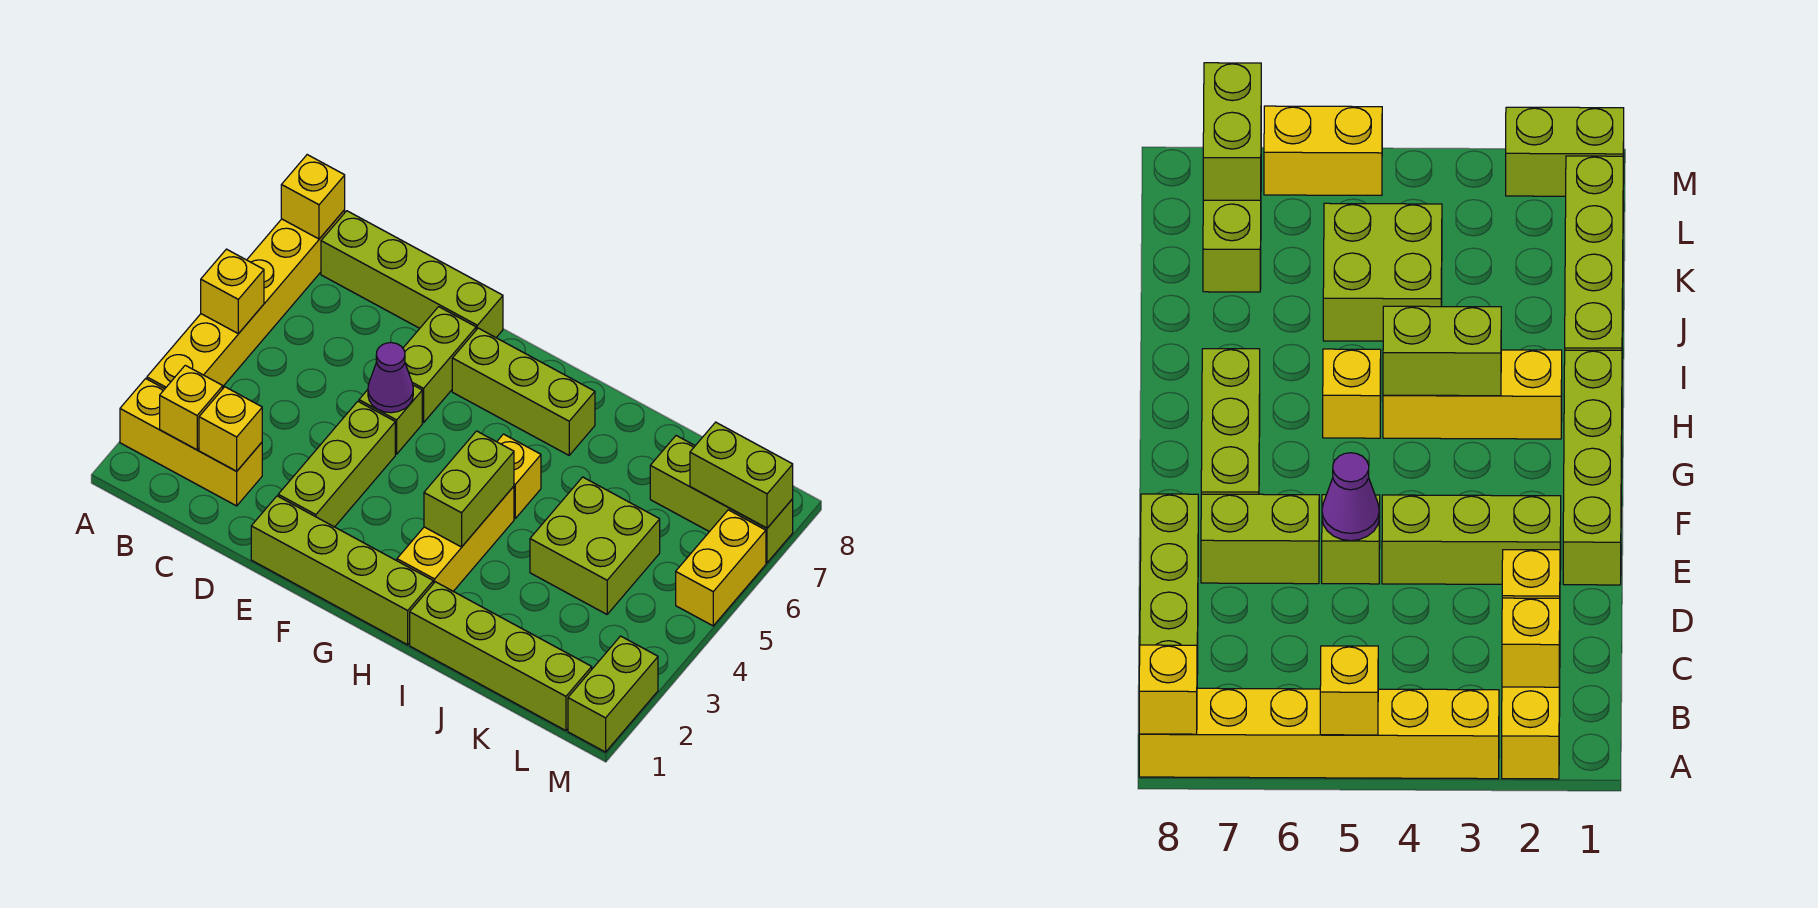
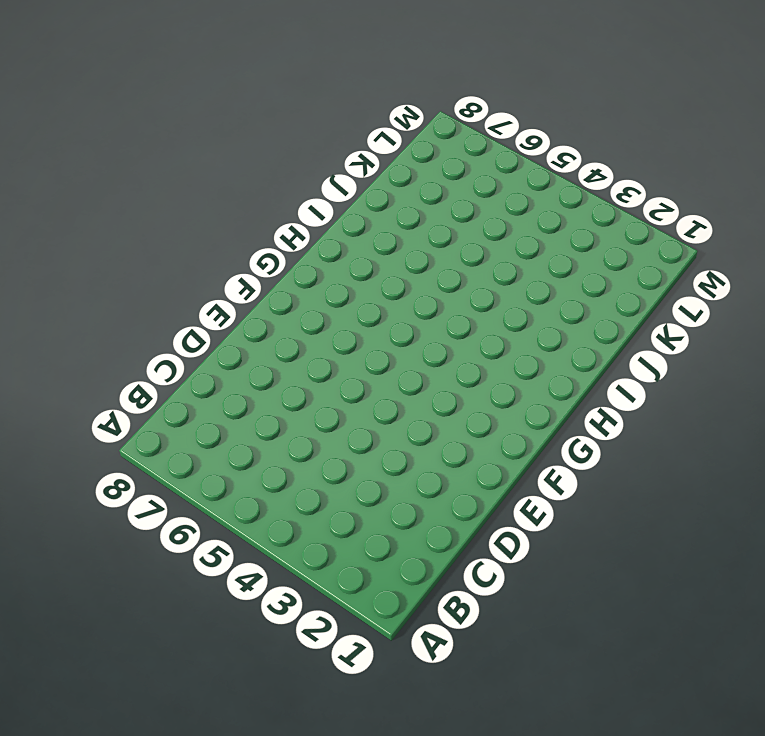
none -> yellow brick A2:C2 level 1
none -> yellow brick A3:A8 level 1
none -> lime brick B8:E8 level 1

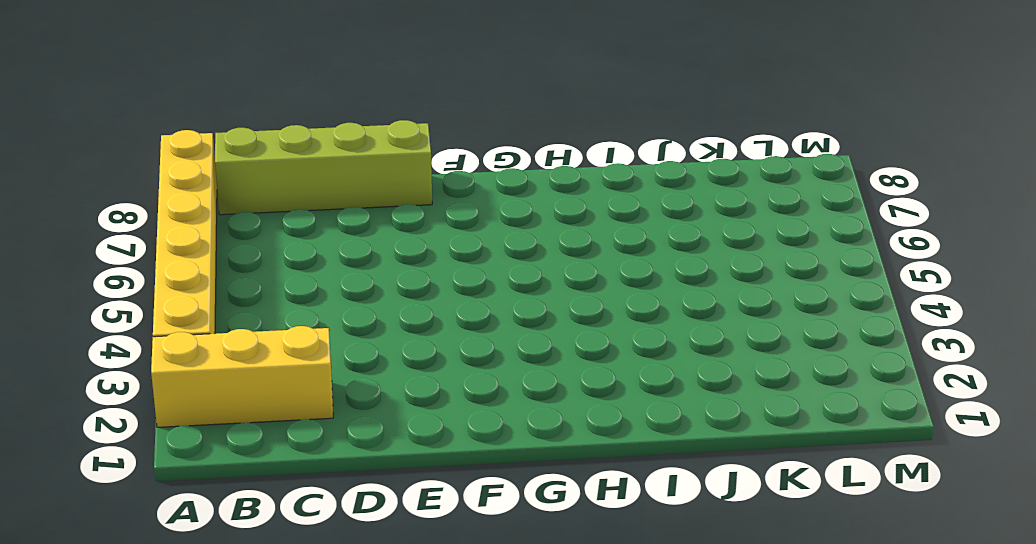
none -> lime brick E1:H1 level 1
none -> lime brick E2:E4 level 1
none -> lime brick E5 level 1

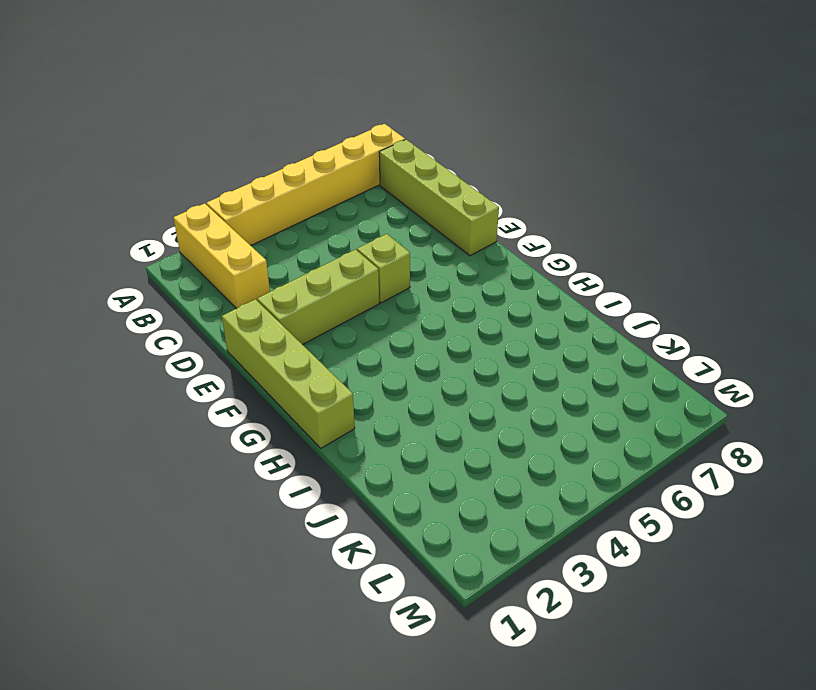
none -> lime brick E6:E7 level 1
none -> lime brick F7:H7 level 1
none -> yellow brick H2:H4 level 1

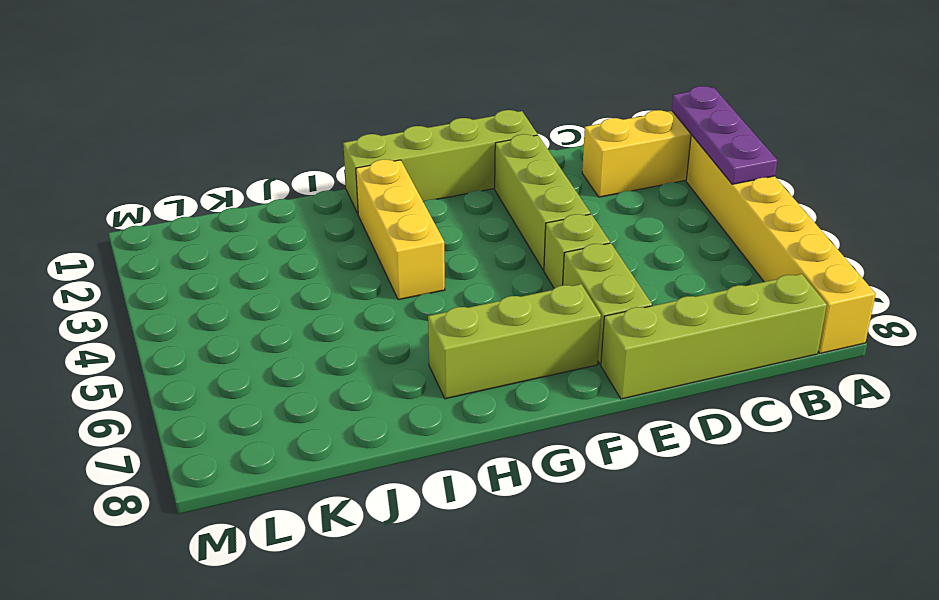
purple plate A2:A4 level 2 -> none
none -> yellow brick H5 level 1
none -> lime brick I1:L1 level 1
none -> lime brick J4:K5 level 1

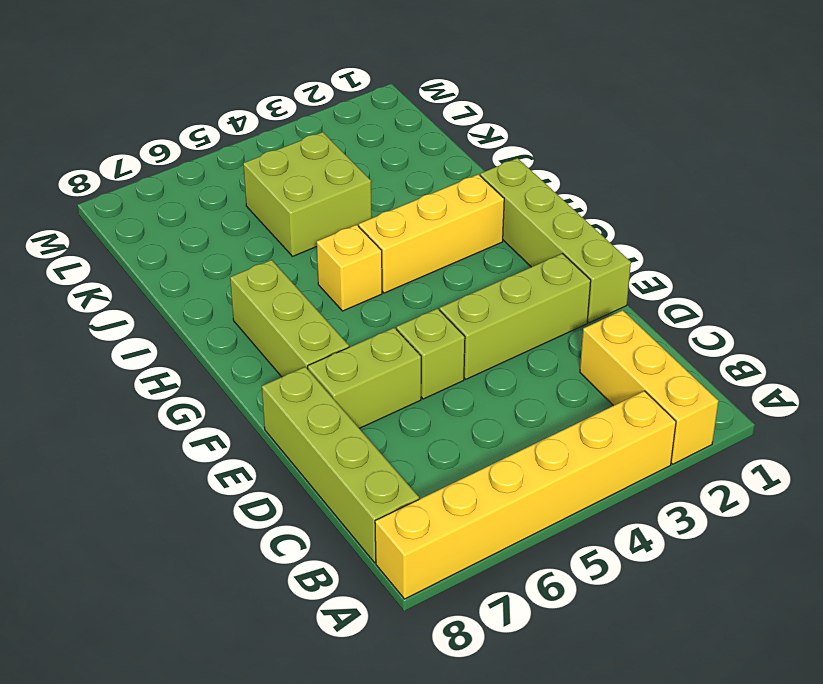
none -> lime brick I1:L1 level 1
none -> lime brick K7:M7 level 1
none -> lime brick M1:M2 level 1

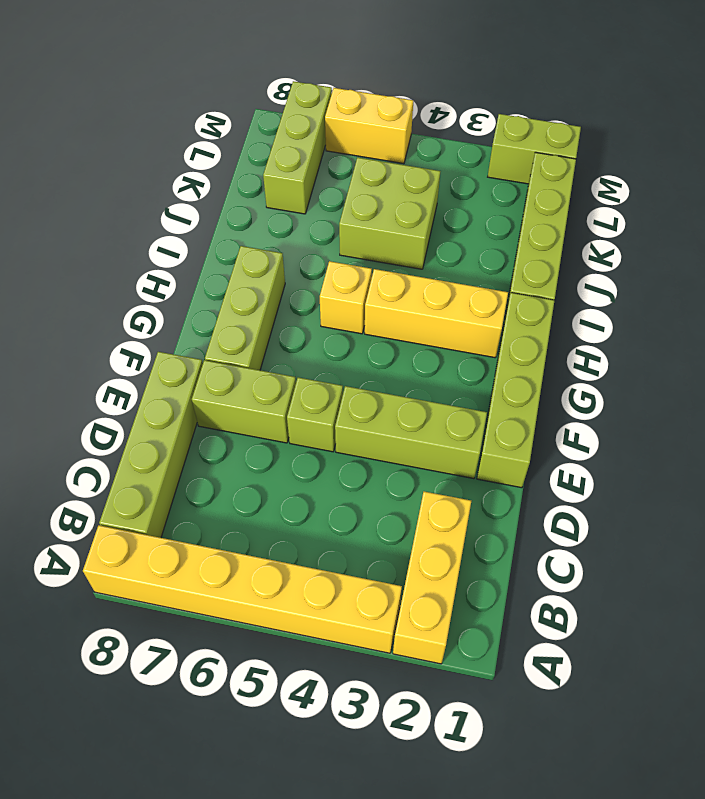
none -> yellow brick A5 level 2
none -> yellow brick A8 level 2
none -> yellow brick B2 level 2

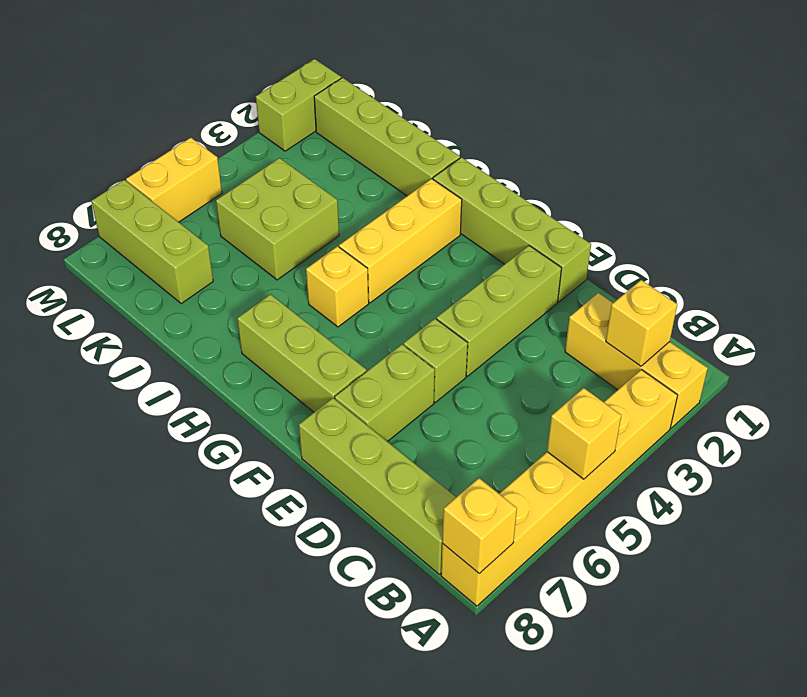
none -> yellow brick C2 level 2
none -> purple cone E5 level 2
none -> lime brick H3:H4 level 2

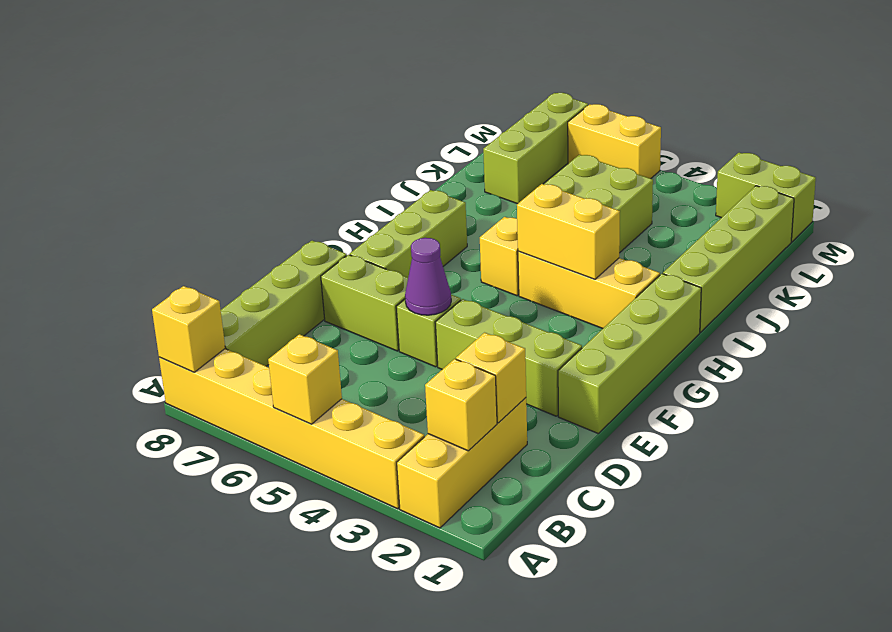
yellow brick H3:H4 level 2 -> lime brick H3:H4 level 2
none -> lime brick L7:M7 level 2

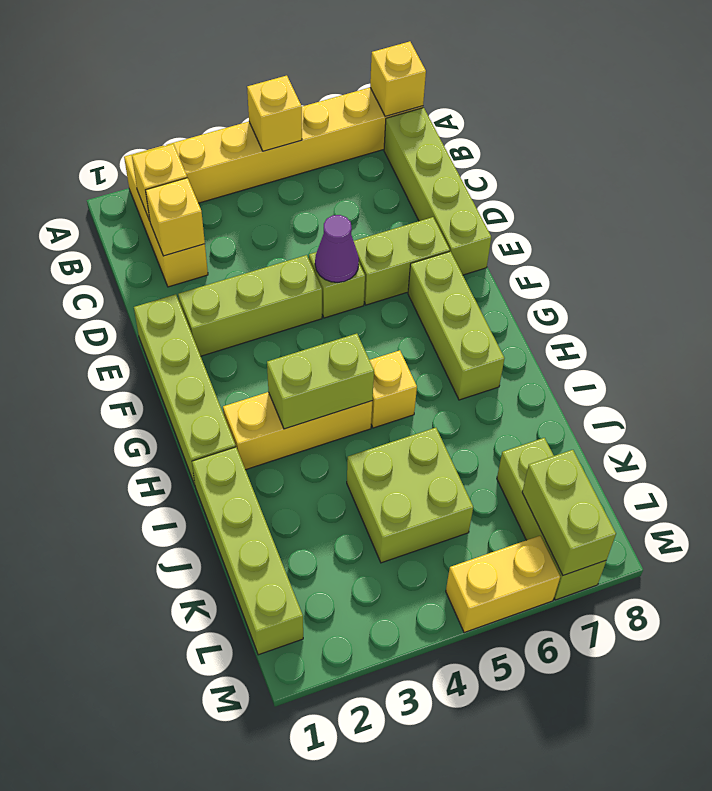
none -> lime brick M1:M2 level 1

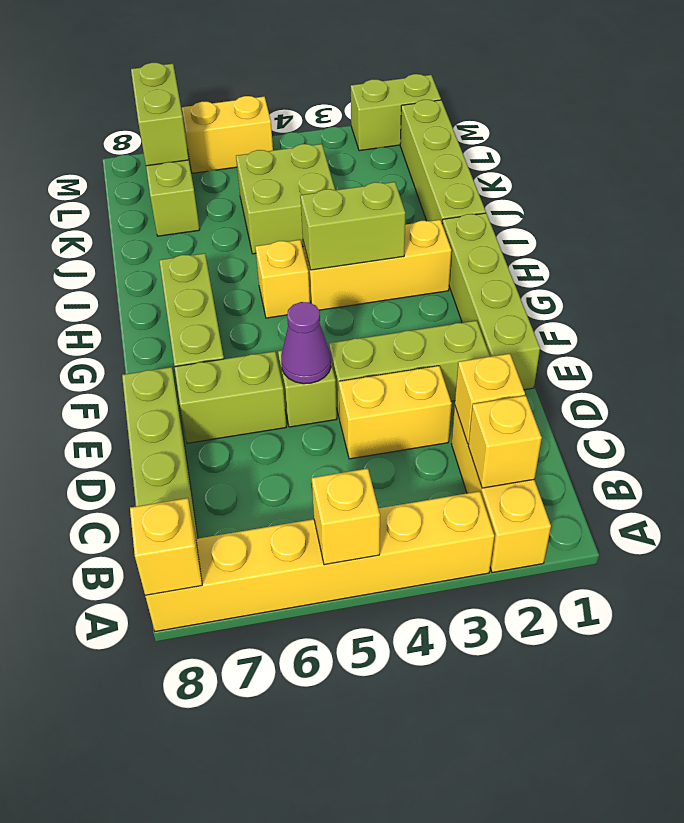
yellow brick D3:D4 level 1 -> none

